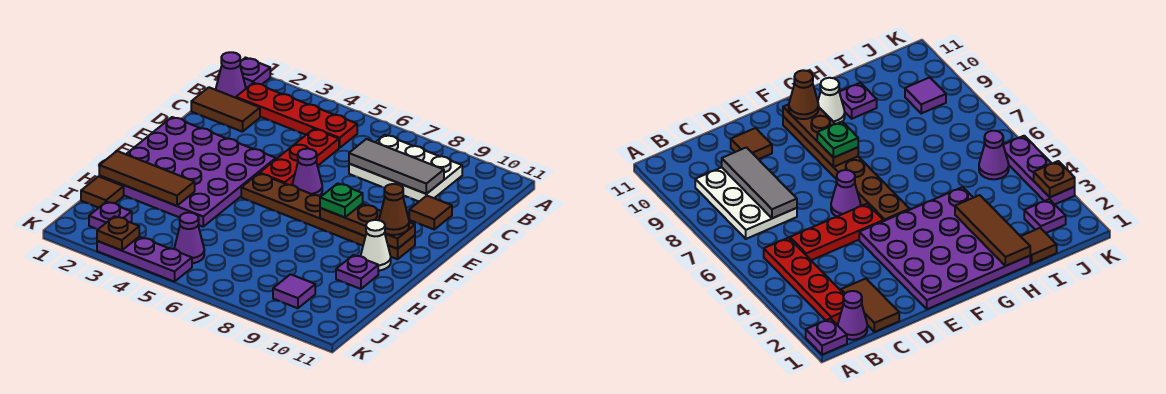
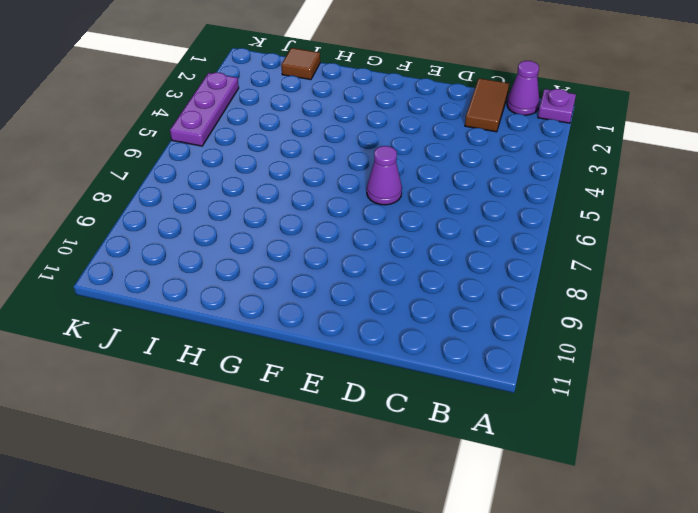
none -> red plate B2:B5 level 1
none -> white plate B7:C9 level 1
none -> red plate C5:E5 level 1

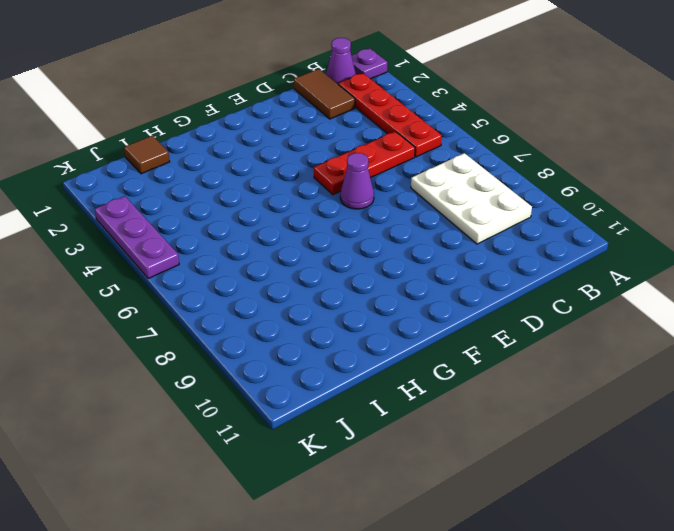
none -> brown tile D10 level 1
none -> purple plate E1:H4 level 1
none -> brown plate F5:F10 level 1

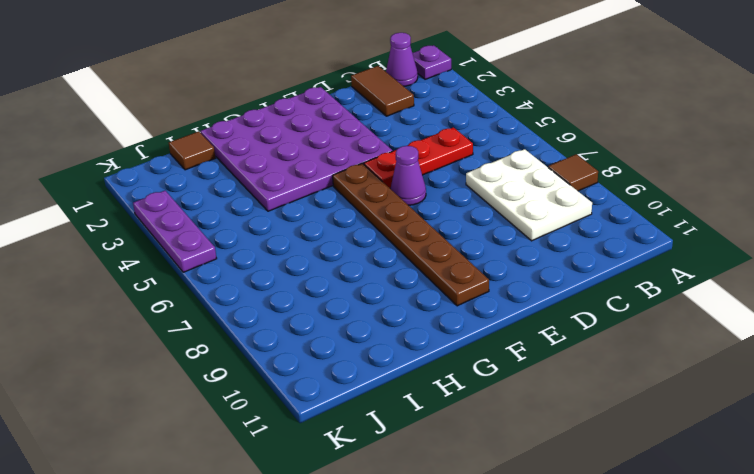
brown tile A8 level 1 -> brown tile D10 level 1
none -> red plate B2:B5 level 1
none -> white cone G10 level 1
none -> purple plate H10 level 1

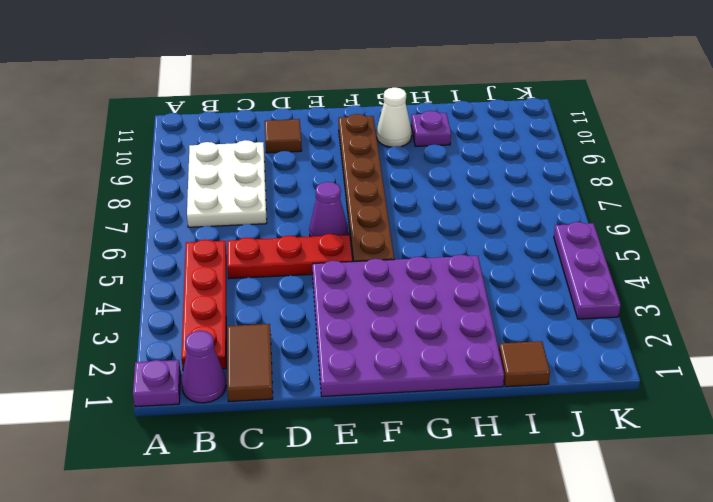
none -> purple plate J2 level 1
none -> purple cone J5 level 1
none -> purple tile J9 level 1

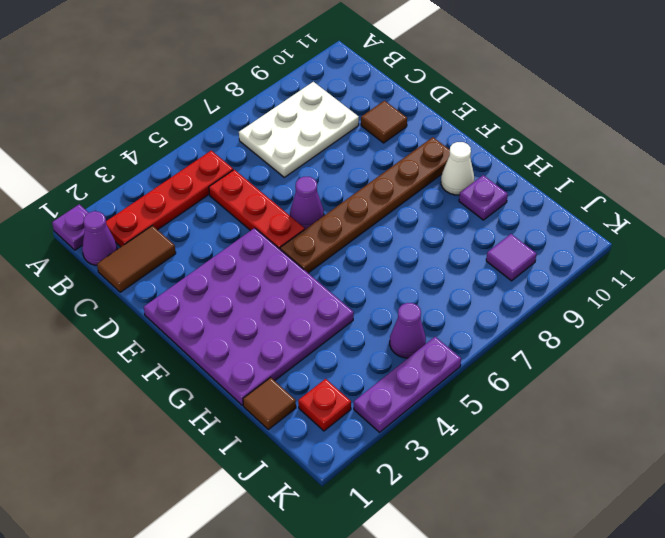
red plate J2 level 1 -> purple plate J2 level 1
none -> grey tile C7:C9 level 2
none -> brown plate F8:F10 level 2
none -> brown tile H1:H3 level 2

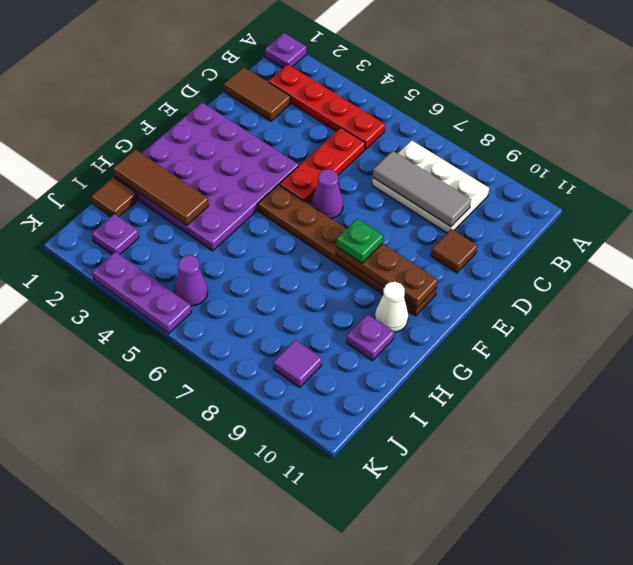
none -> purple cone B1 level 1
none -> brown plate K3 level 2
none -> brown cone F10 level 3

